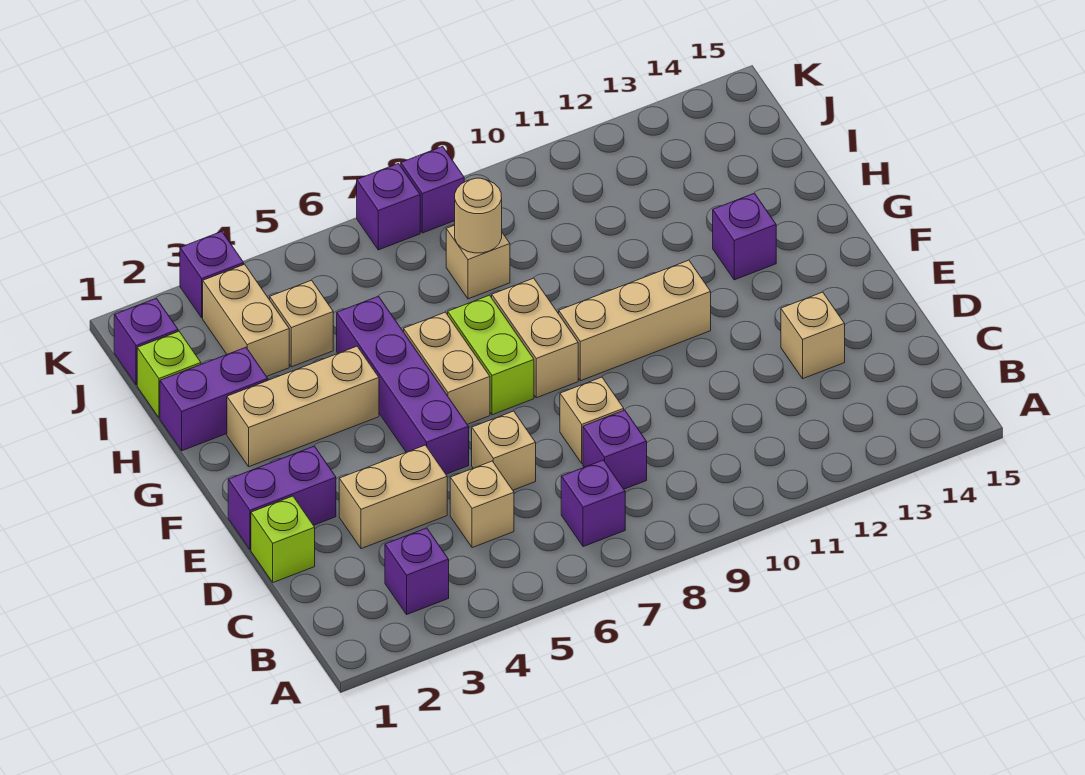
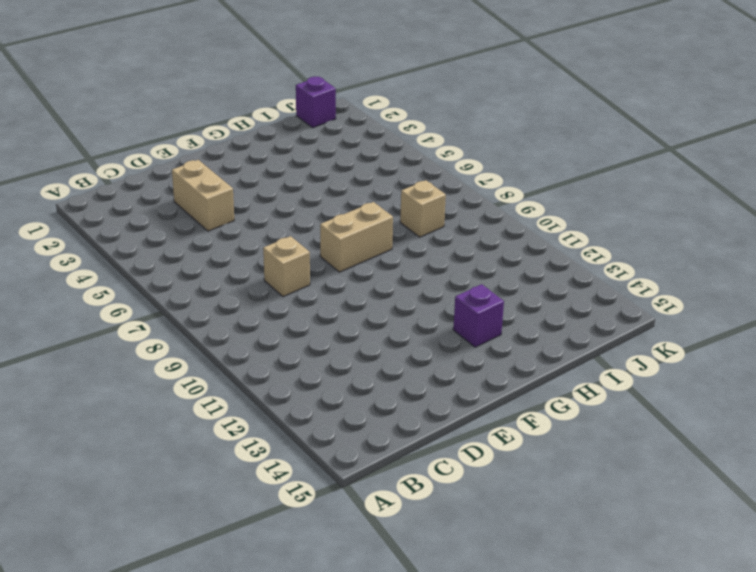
none -> purple brick B3 level 1
none -> purple brick B7 level 1
none -> tan brick C5 level 1

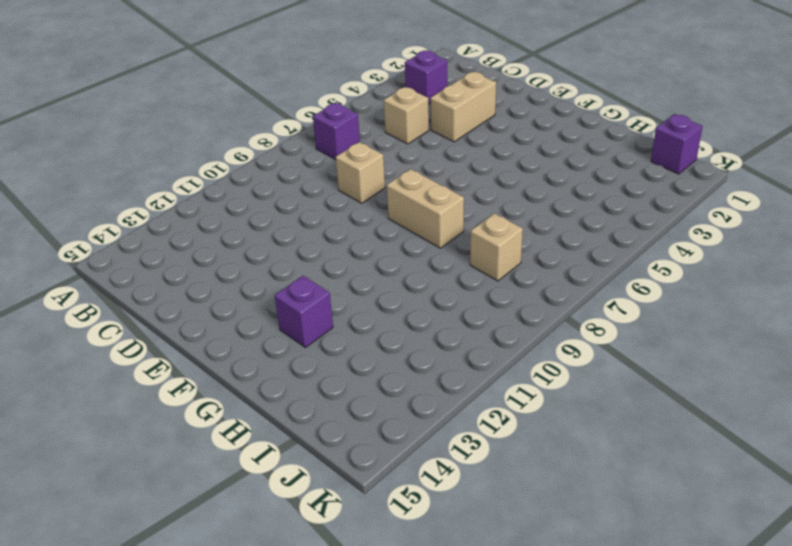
none -> purple brick C8 level 1
none -> lime brick D1 level 1
none -> tan brick D6 level 1

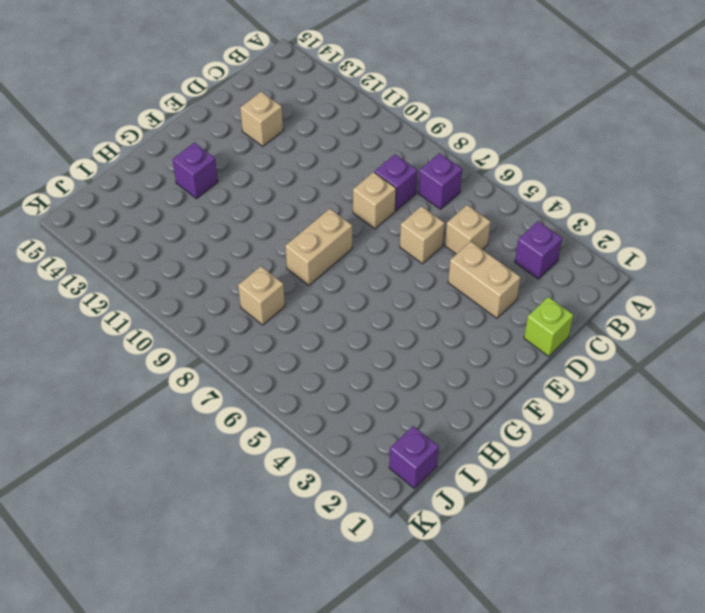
none -> purple brick E1:E2 level 1
none -> purple brick E5:H5 level 1
none -> tan brick F6:G6 level 1

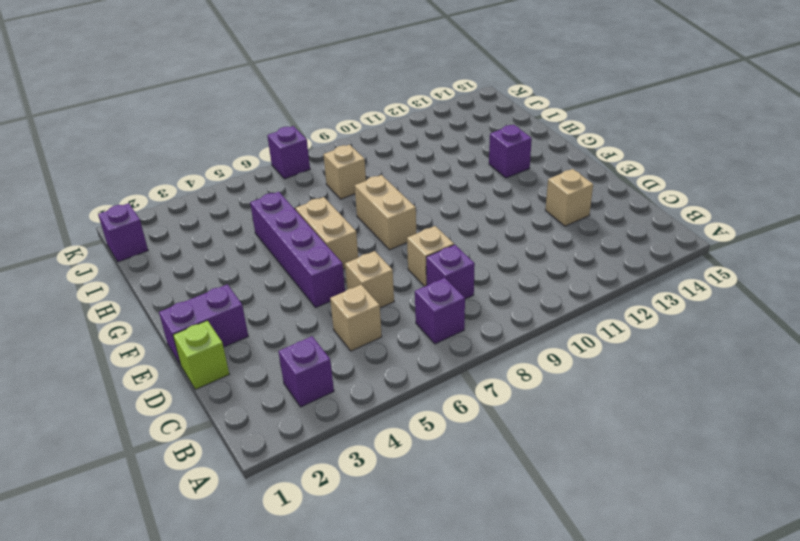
none -> tan brick D3:D4 level 1
none -> lime brick F7:G7 level 1
none -> tan brick F9:F11 level 1

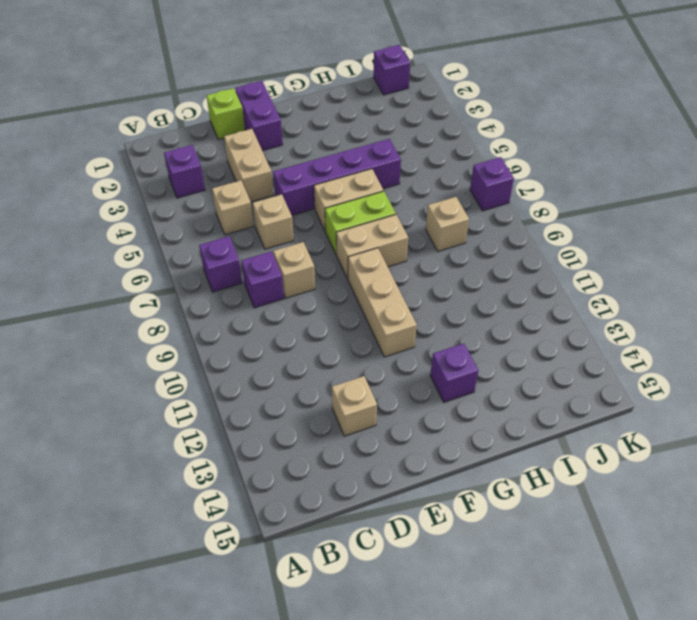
none -> tan brick G2:G4 level 1
none -> purple brick H1:H2 level 1
none -> lime brick I1 level 1

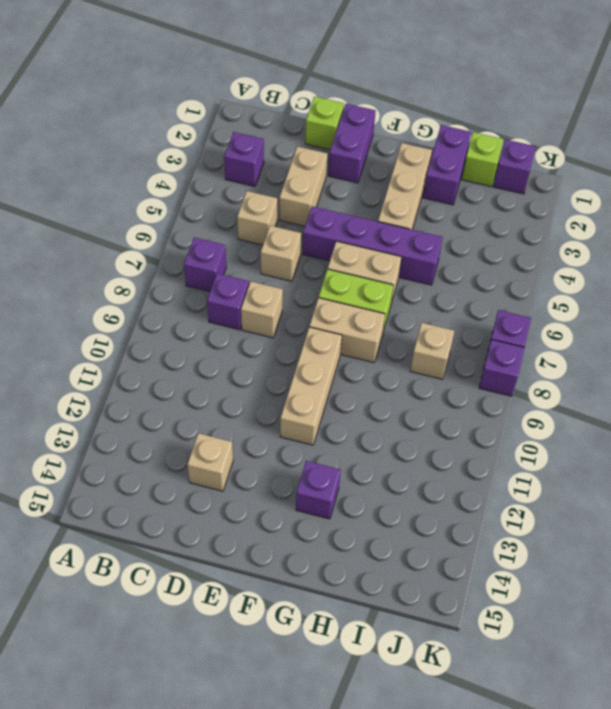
none -> tan brick I3:J3 level 1
none -> tan brick I4 level 1
none -> purple brick K3 level 1

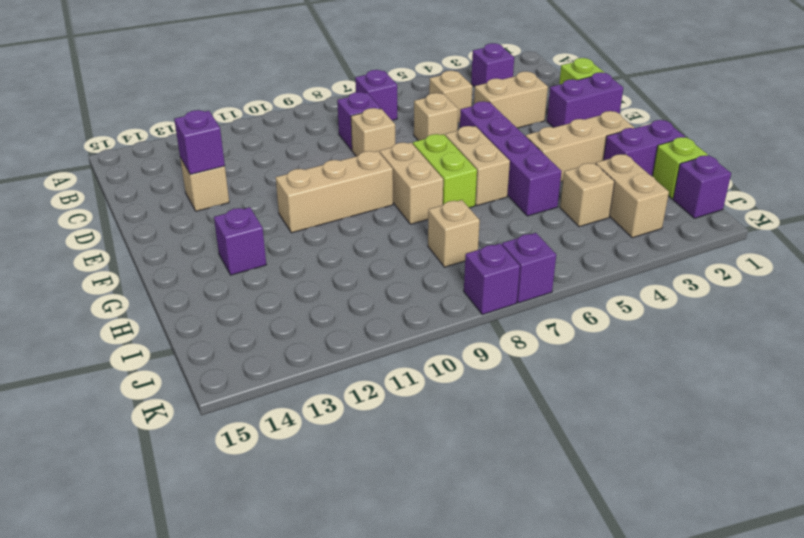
purple brick D13 level 2 -> purple brick K3 level 1
none -> tan round brick I8 level 2

